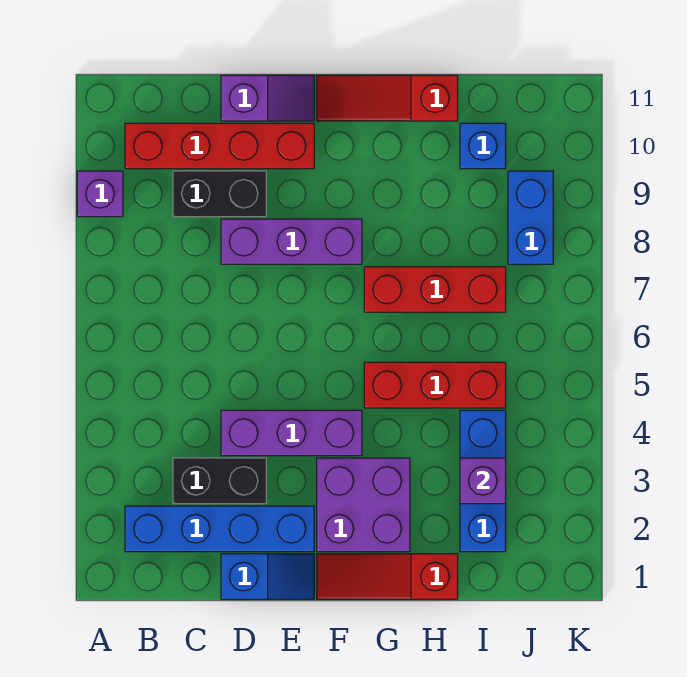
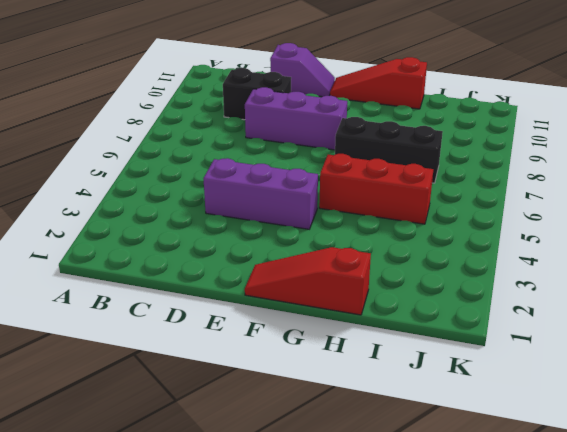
black brick G7:I7 level 1 -> red brick G7:I7 level 1
none -> purple brick A9 level 1
none -> blue brick B2:E2 level 1
none -> red brick B10:E10 level 1

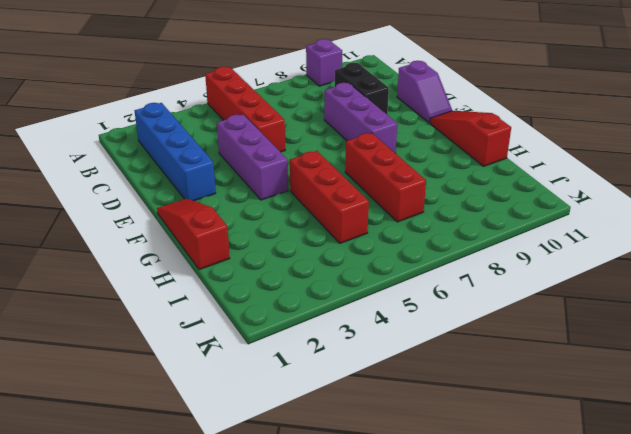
red brick A5:D5 level 1 -> red brick B10:E10 level 1
none -> black brick C3:D3 level 1
none -> blue slope D1:E1 level 1 top D
none -> purple brick F2:G3 level 1

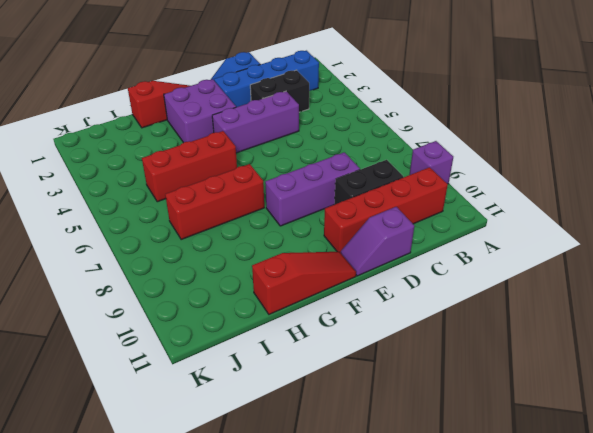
none -> blue brick I2:I4 level 1
none -> blue brick I10 level 1
none -> blue brick J8:J9 level 1

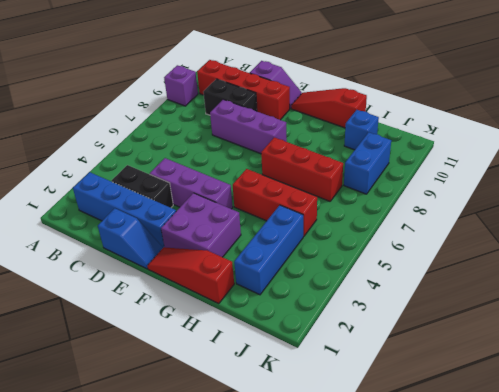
none -> purple brick I3 level 2

